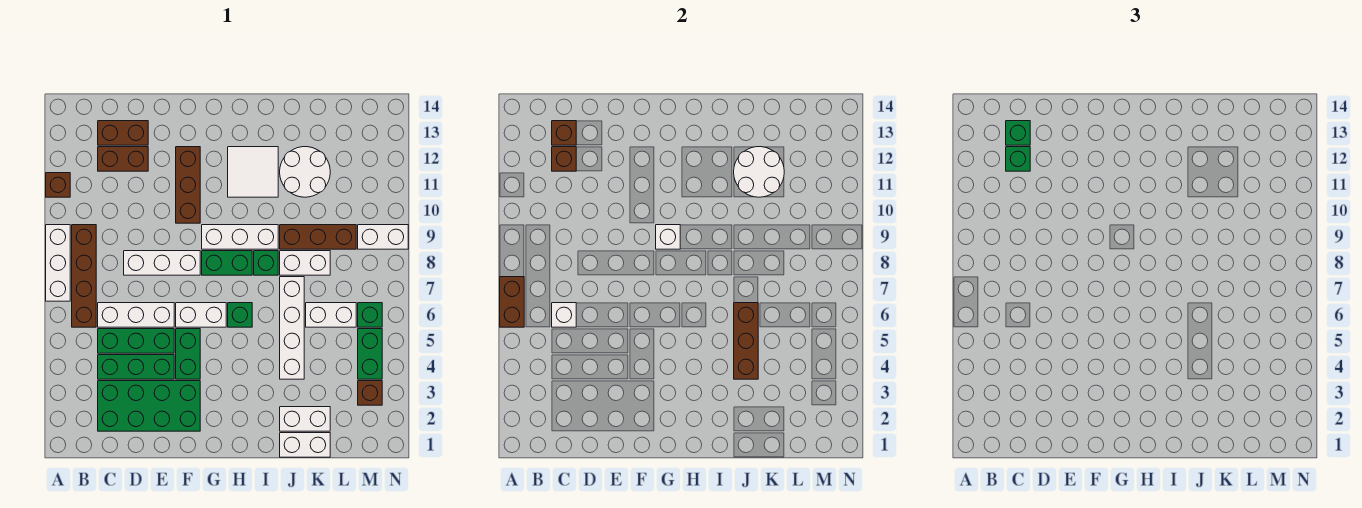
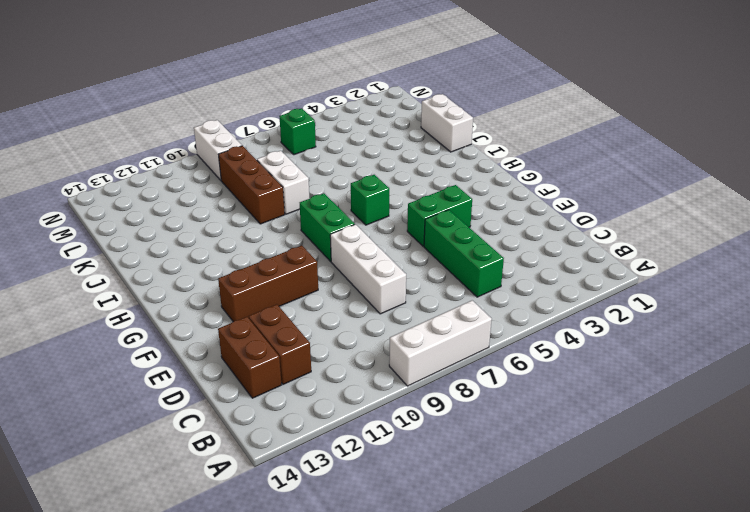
none -> brown brick A11 level 1
none -> brown brick B6:B9 level 1
none -> green brick C2:F3 level 1
none -> green brick C4:E4 level 1

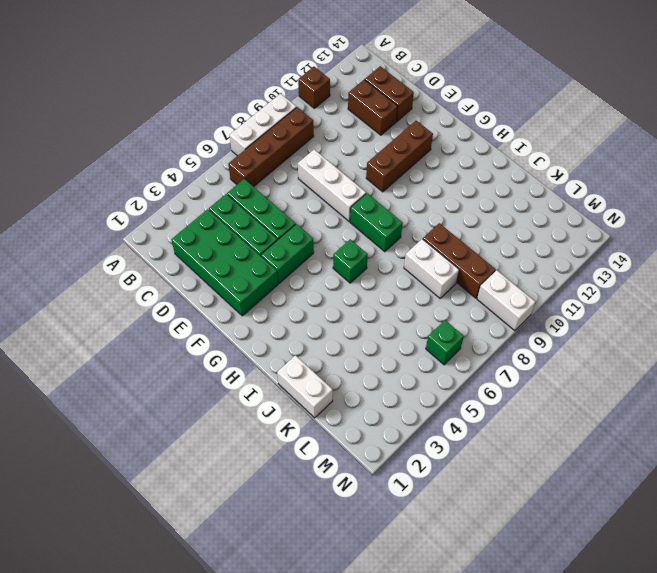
none -> white brick C6:E6 level 1
none -> white brick F6:G6 level 1
none -> white brick G9:I9 level 1
none -> white tile H11:I12 level 1

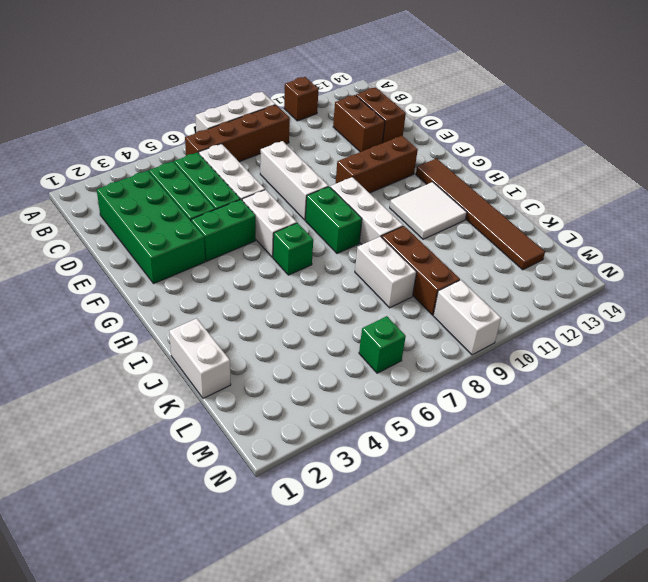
brown tile G13:L13 level 1 -> none
none -> green brick I8 level 1
none -> white brick J2:K2 level 1
none -> white brick J4:J7 level 1
none -> white round brick J11:K12 level 1

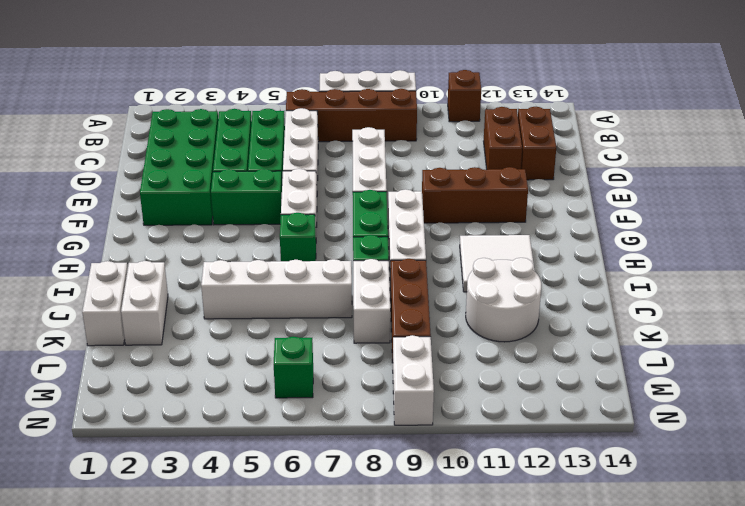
none -> white brick K6:L6 level 1
none -> brown brick M3 level 1
none -> green brick M4:M5 level 1
none -> brown brick A6:A7 level 2

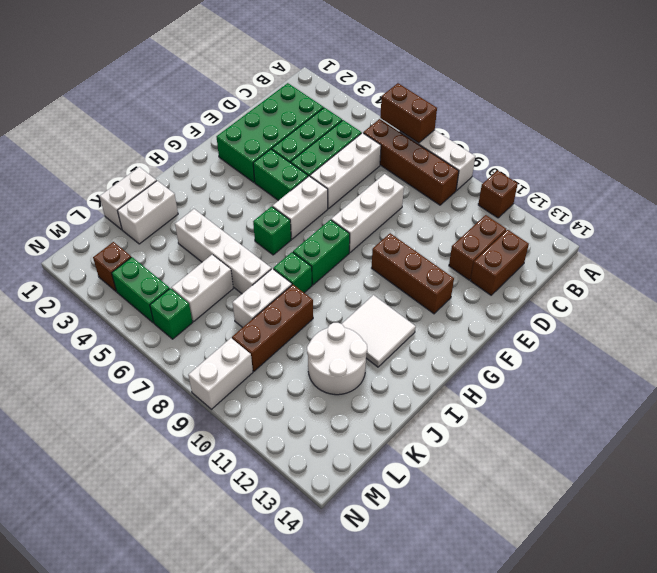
none -> white brick G9:I9 level 1
none -> white brick C6 level 2
none -> brown brick C12 level 2
none -> brown brick C13 level 2

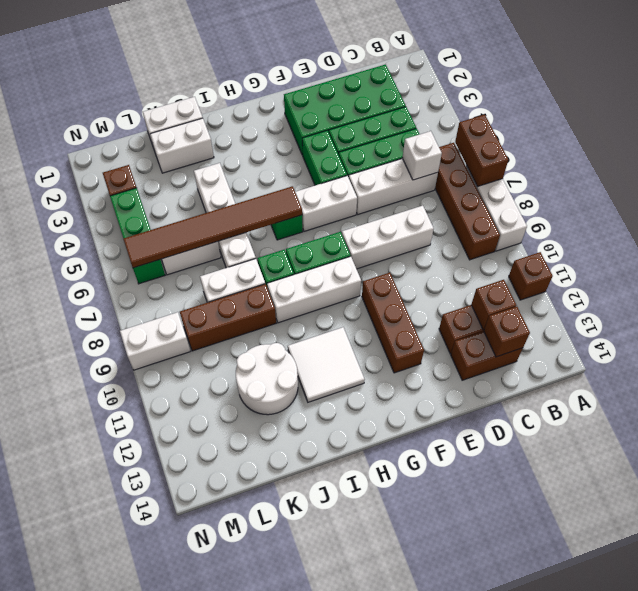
brown tile H6:M6 level 2 -> brown brick J4:J6 level 2
none -> white brick G9 level 2
none -> white round brick J11:K12 level 2
none -> green brick C12 level 3
none -> green brick C13 level 3

